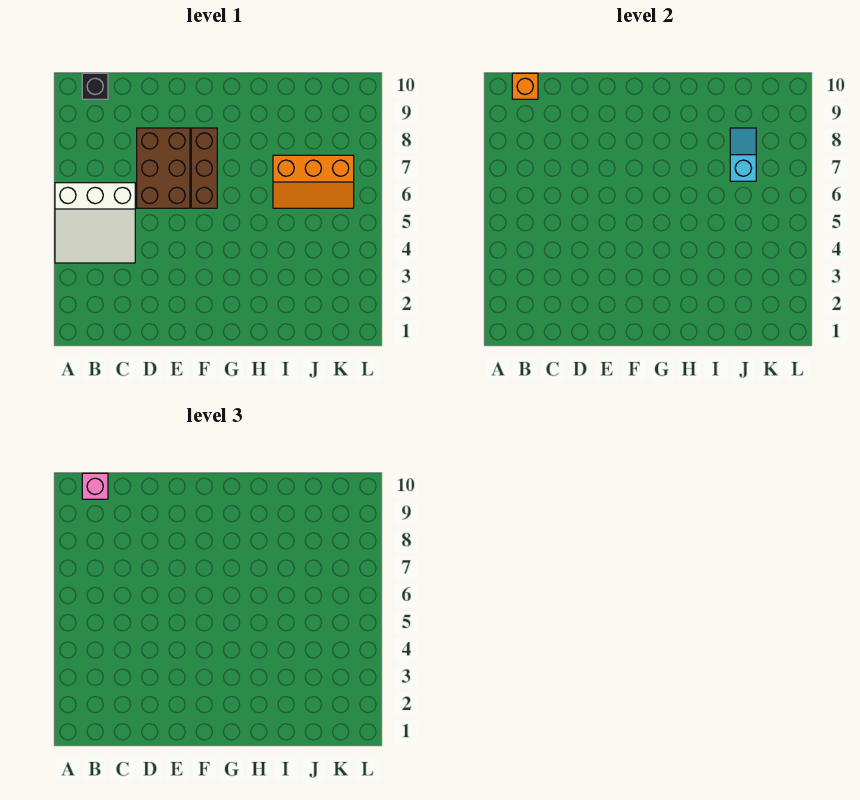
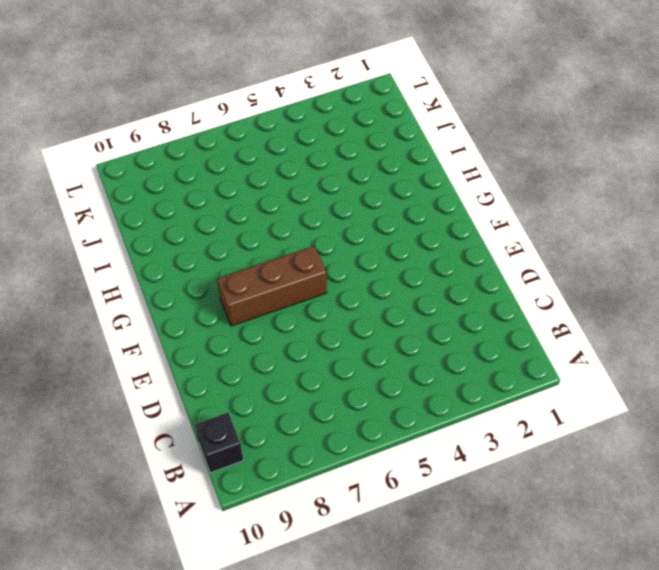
none -> white slope A4:C6 level 1 top 6
none -> brown brick D6:E8 level 1

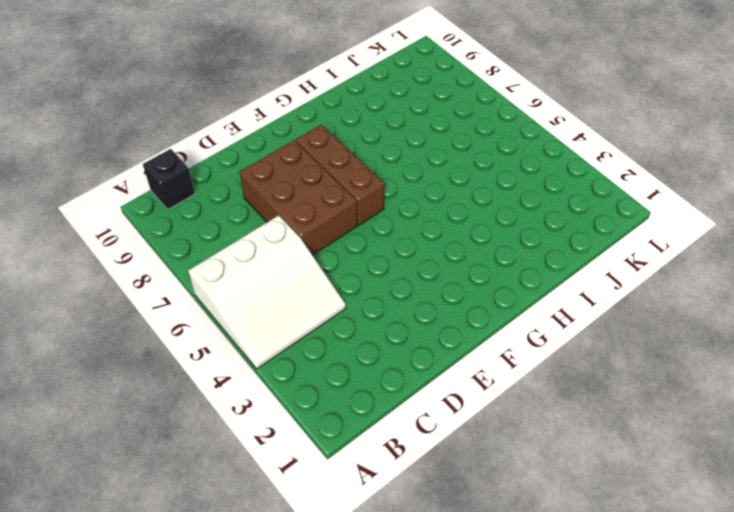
none -> orange slope I6:K7 level 1 top 7
none -> orange brick B10 level 2

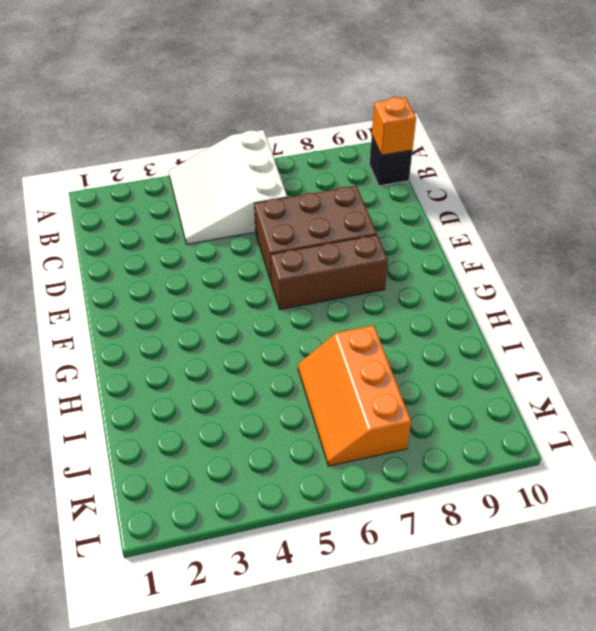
none -> cyan slope J7:J8 level 2 top 7
none -> pink brick B10 level 3

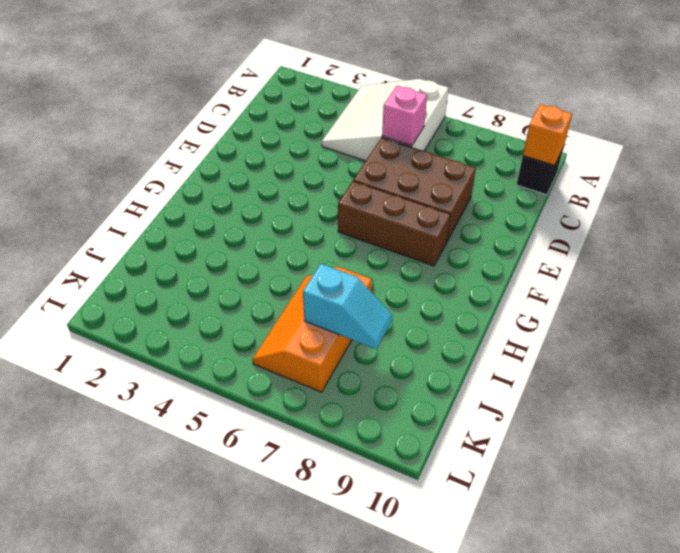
pink brick C6 level 2 -> pink brick B10 level 3

